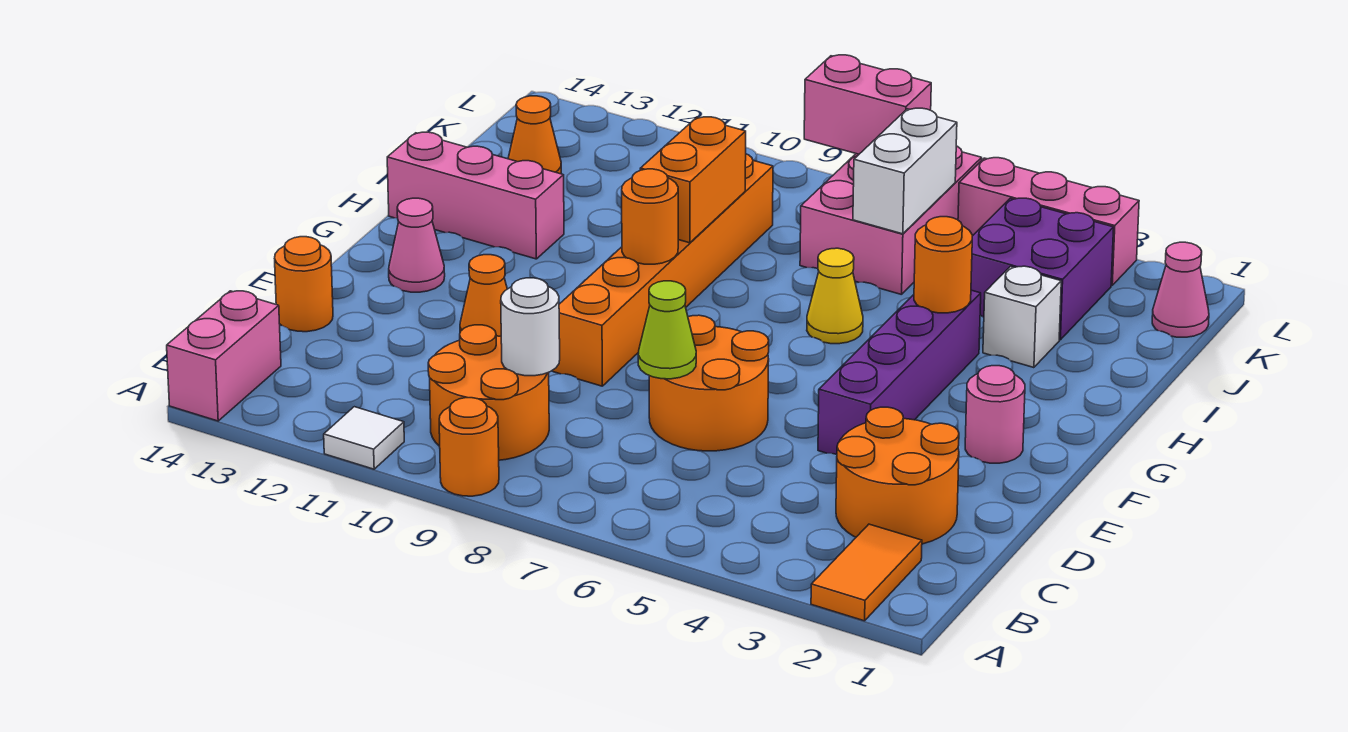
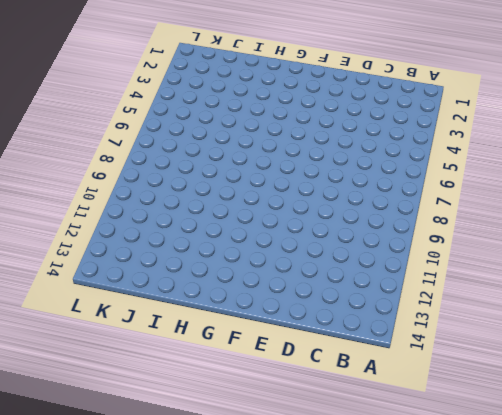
none -> orange tile A2:B2 level 1
none -> orange round brick A9 level 1
none -> white tile A11 level 1

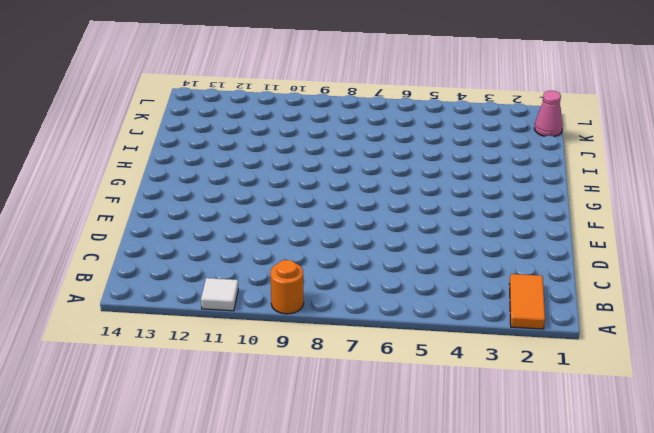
none -> pink brick A14:B14 level 1
none -> orange round brick B9:C10 level 1
none -> orange round brick C2:D3 level 1

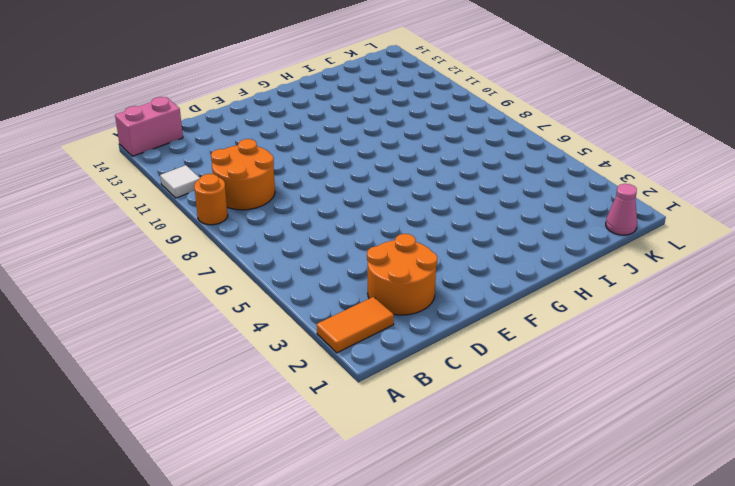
none -> orange round brick D6:E7 level 1
none -> orange round brick D14 level 1
none -> purple brick E4:H4 level 1

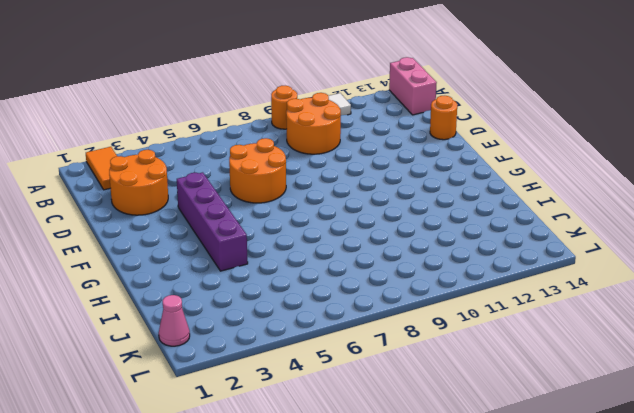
none -> orange brick E9:J9 level 1
none -> orange cone E11 level 1
none -> pink round brick F2 level 1

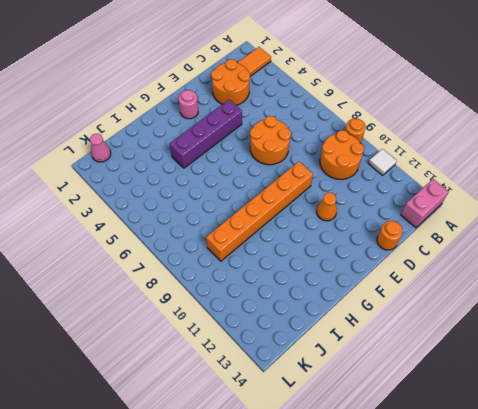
none -> pink cone F13 level 1
none -> yellow cone H6 level 1
none -> pink brick H12:H14 level 1

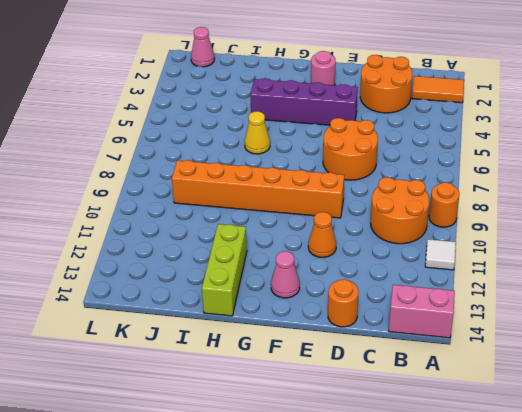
lime brick H12:H14 level 1 -> pink brick H12:H14 level 1
none -> white brick I3 level 1
none -> purple brick J3:K4 level 1
none -> pink brick J6:L7 level 1

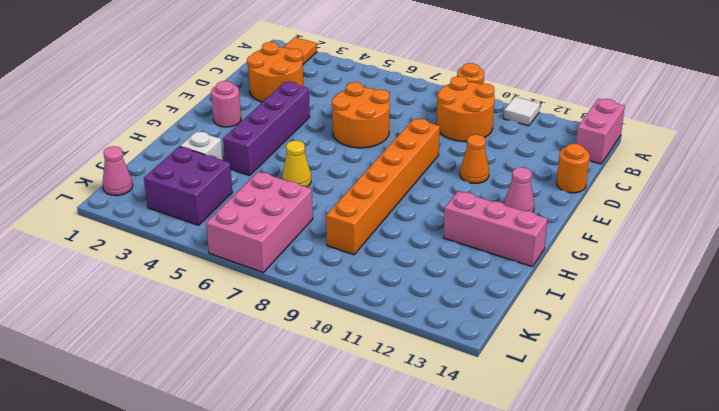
none -> orange cone J13 level 1
none -> pink brick L3:L5 level 1
none -> white round brick C9 level 2

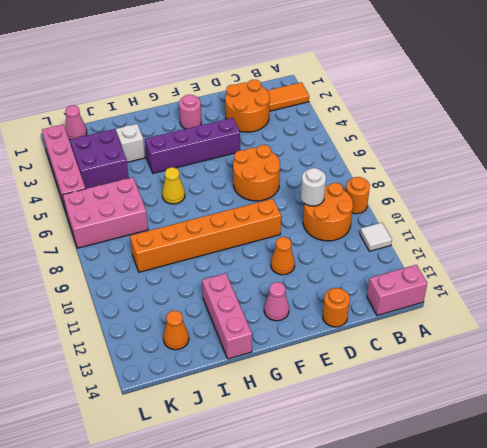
pink brick L2:L5 level 1 -> pink brick L3:L5 level 1
none -> lime cone D7 level 2
none -> orange round brick G9 level 2
none -> orange round brick H4 level 2

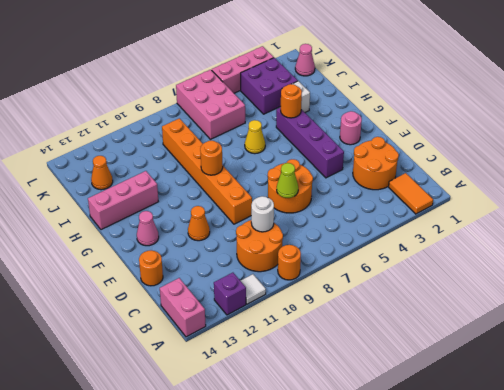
purple brick A12 level 1 -> none
none -> orange brick H9:I9 level 2
none -> white brick J6:K6 level 2
none -> pink brick L7:L8 level 2

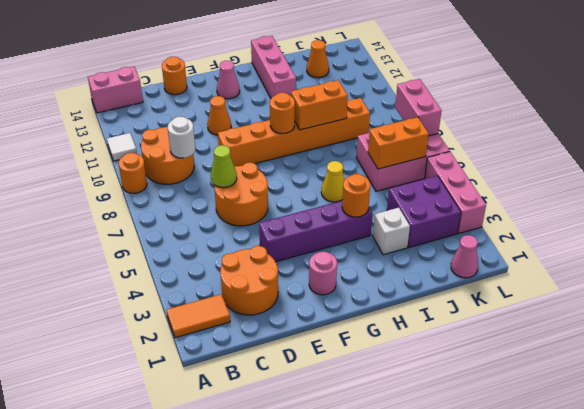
orange brick J6:K6 level 2 -> white brick J6:K6 level 2

